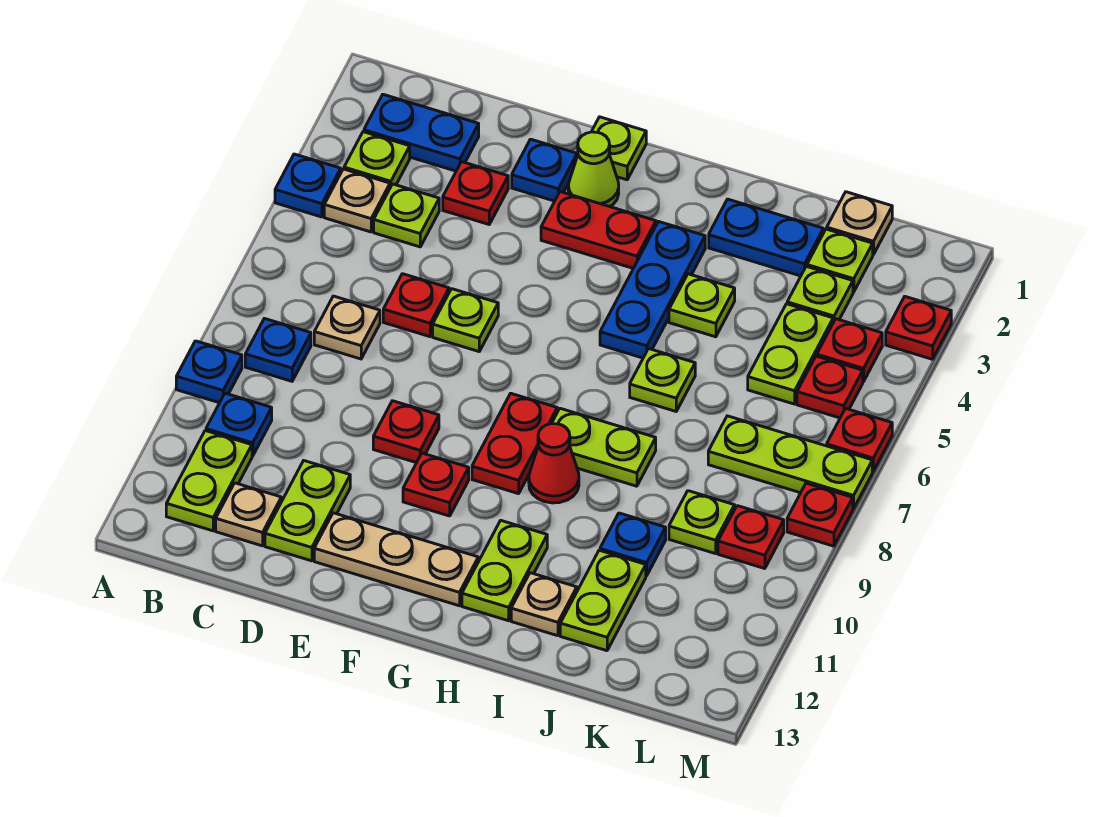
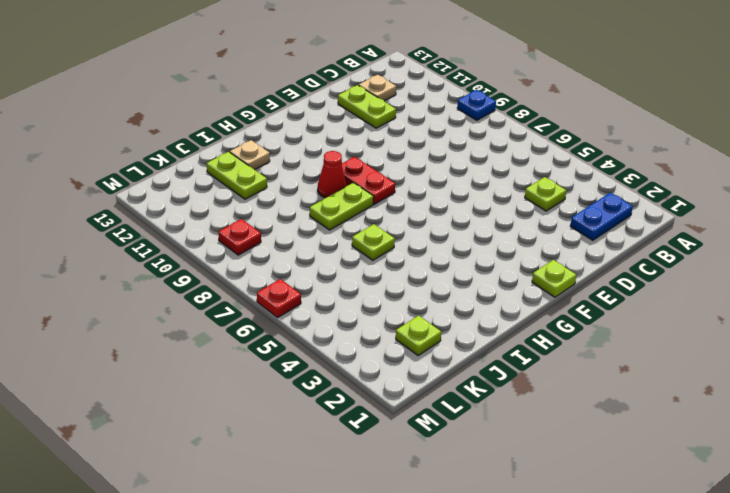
none -> blue plate A4 level 1
none -> lime plate B3 level 1
none -> tan plate B4 level 1
none -> blue plate B8 level 1

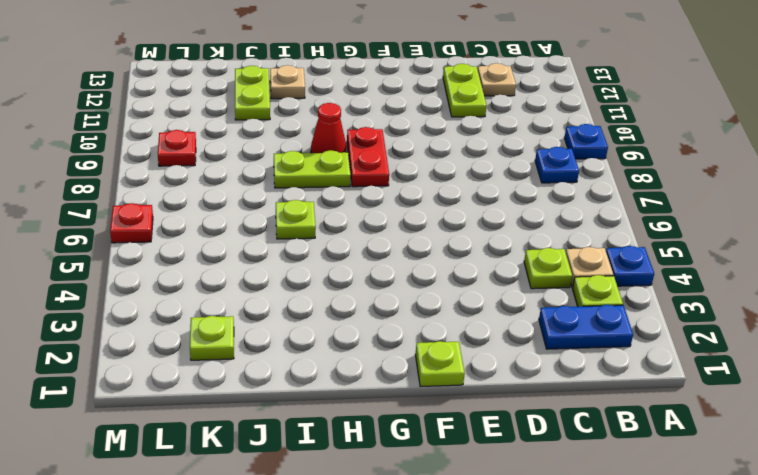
none -> blue plate B10 level 1
none -> lime plate B11:B12 level 1
none -> tan plate C7 level 1
none -> red plate D3 level 1

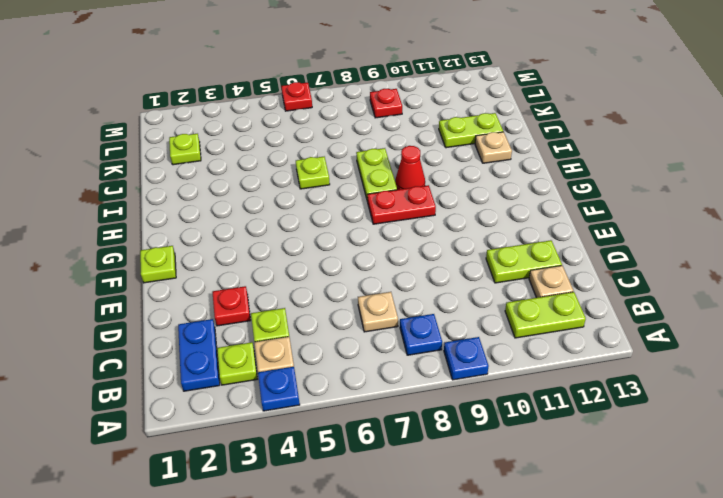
none -> blue plate B10 level 1
none -> red plate D6 level 1
none -> blue plate E2 level 1
none -> lime plate E6 level 1

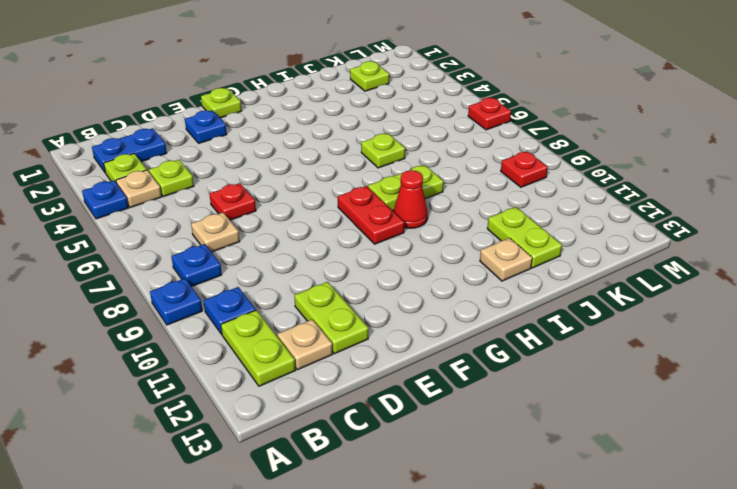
none -> red plate D3 level 1
none -> lime plate E6 level 1
none -> red plate E9 level 1
none -> tan plate E12:G12 level 1

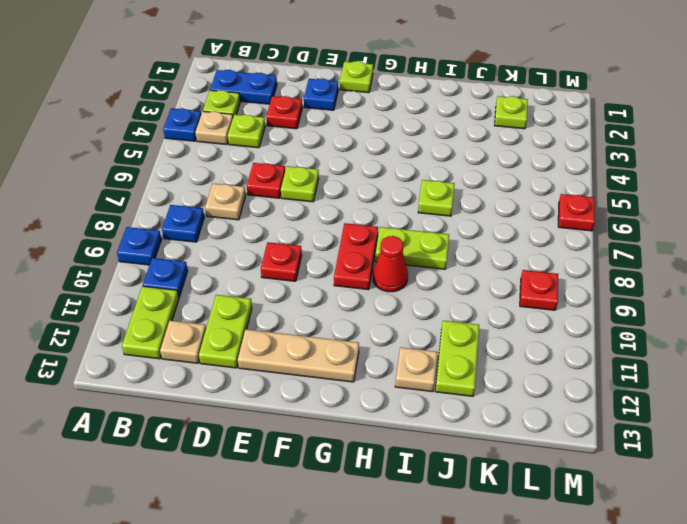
none -> lime cone F2 level 1
none -> red plate F3:G3 level 1
none -> red plate F10 level 1
none -> blue plate H3:H5 level 1

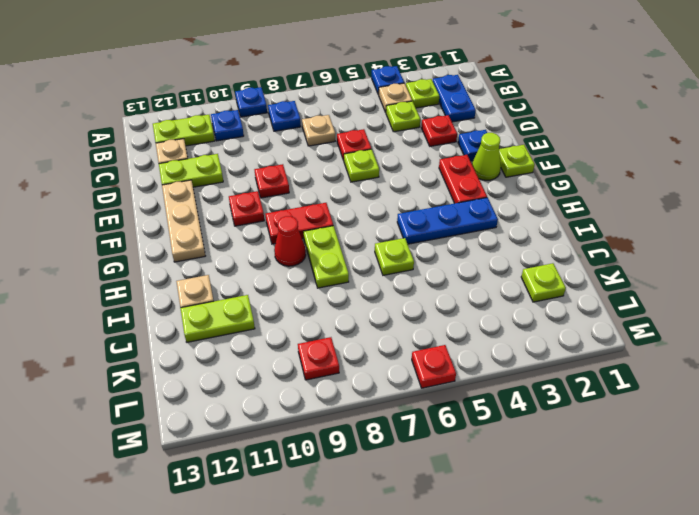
none -> lime plate H11:H12 level 1
none -> blue plate I2:J2 level 1
none -> lime plate I4 level 1
none -> blue plate J10 level 1

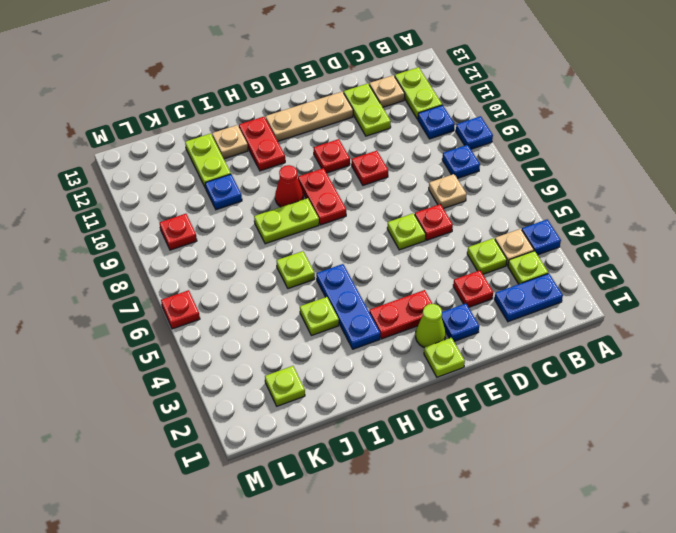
red plate H11:H12 level 1 -> lime plate H11:H12 level 1
none -> blue plate I2:J2 level 1
none -> tan plate K1 level 1
none -> lime plate K3 level 1
none -> lime plate K4:K5 level 1

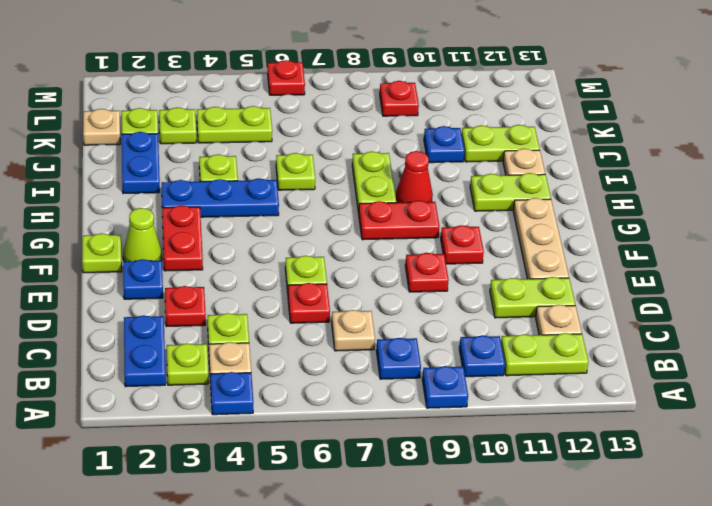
none -> lime plate K7:M7 level 1
none -> lime plate K9 level 1
none -> red plate L4 level 1
none -> red plate L5 level 1

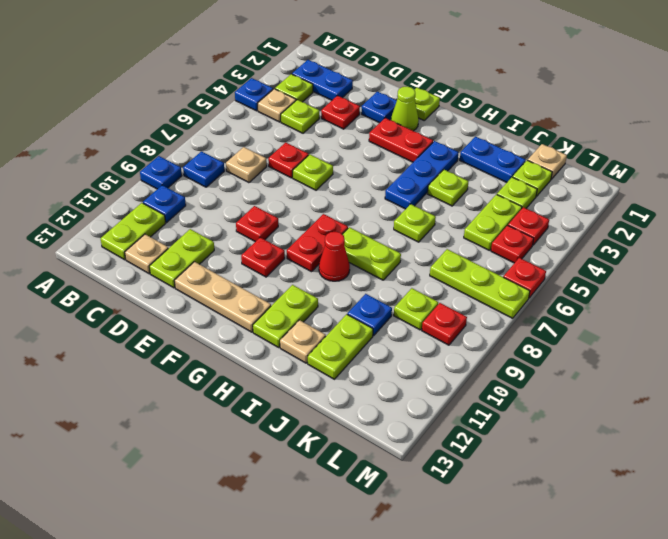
none -> red plate M3 level 1
none -> red plate M8 level 1

